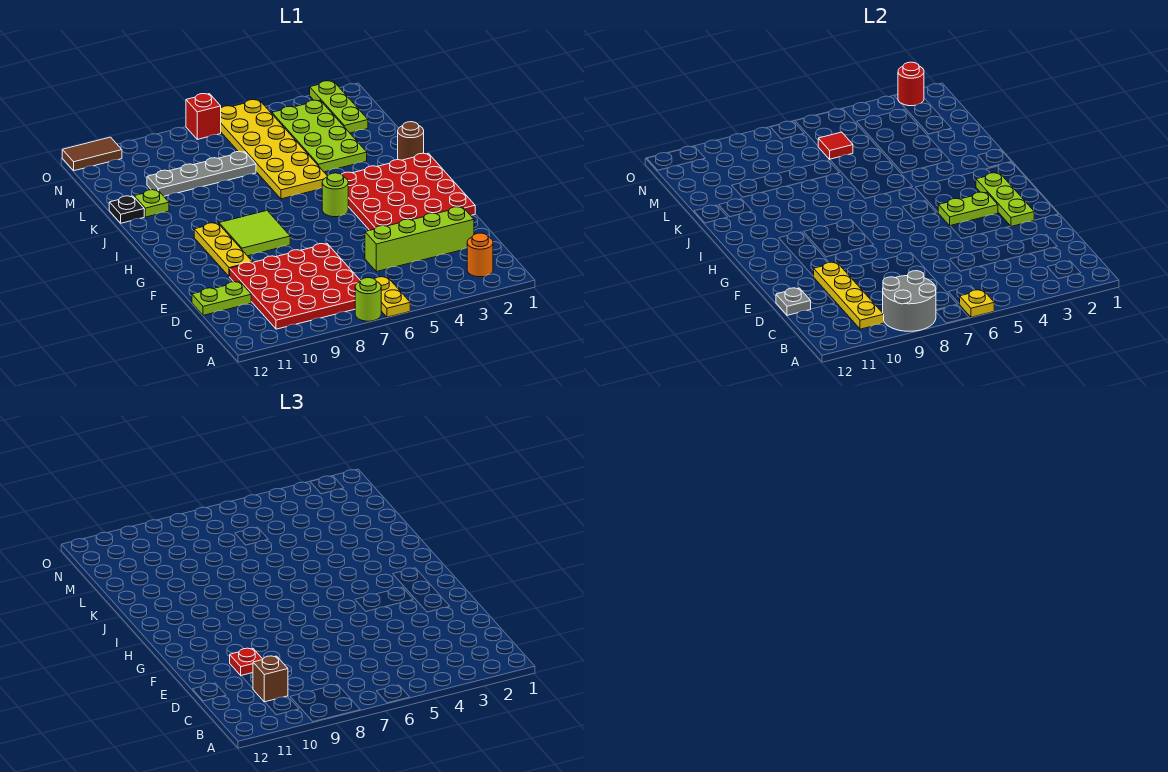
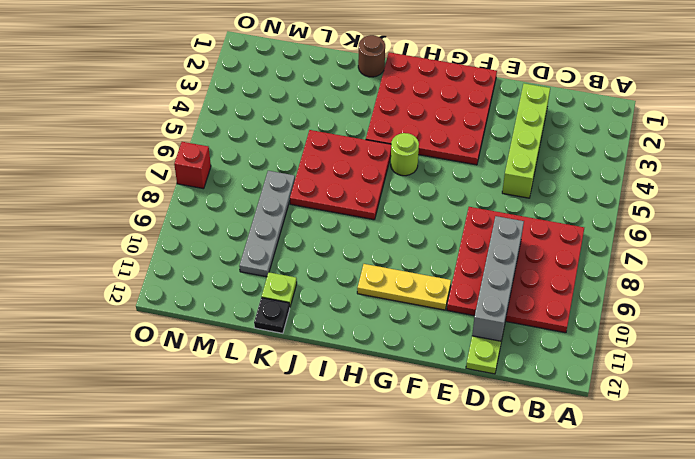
grey brick D8:D11 level 2 -> yellow plate B10:E10 level 2
red plate I5:K7 level 1 -> yellow plate J5:O6 level 1
none -> yellow plate A6:B6 level 1
none -> lime round brick A7 level 1
none -> orange round brick B2 level 1

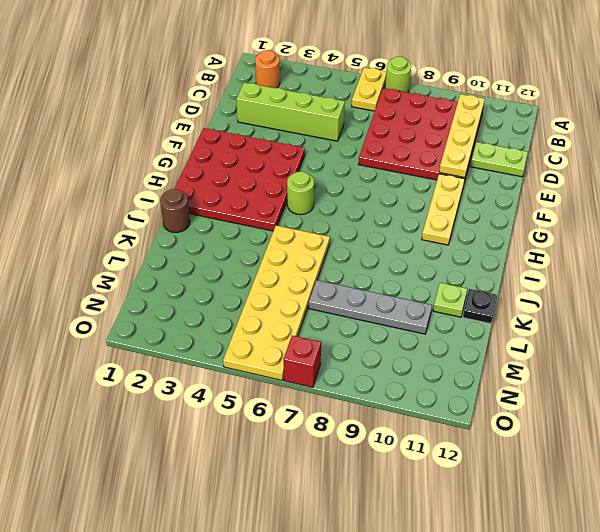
none -> lime tile G8:H9 level 1
none -> lime plate K3:N4 level 1
none -> lime plate M2:O2 level 1

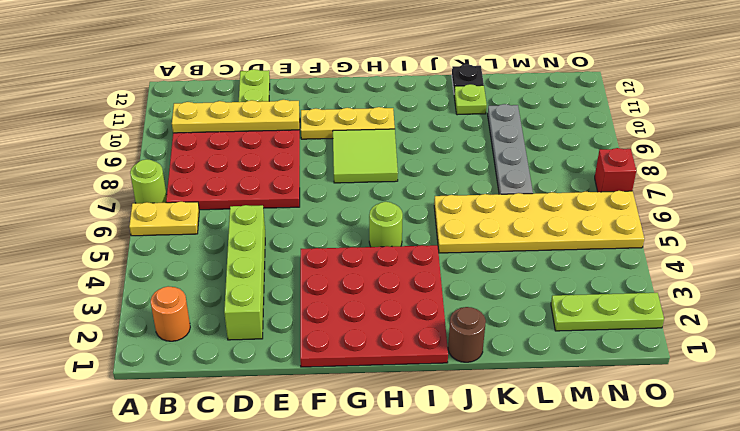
none -> lime plate K3:N4 level 1
none -> brown tile O11:O12 level 1
none -> yellow plate A6 level 2

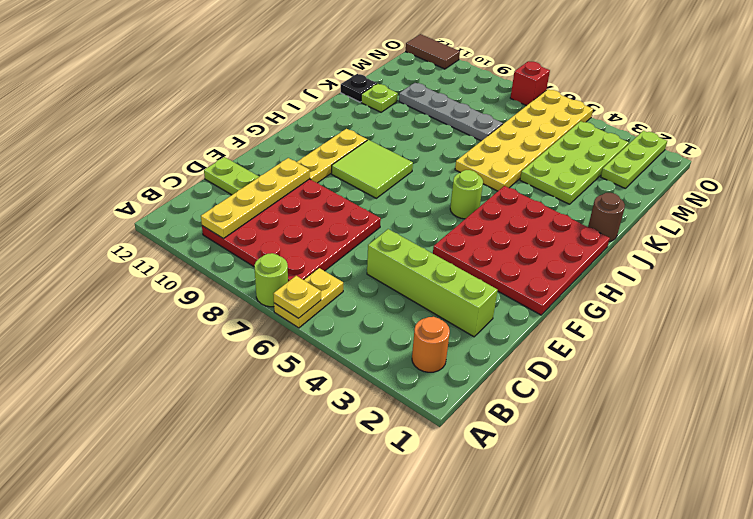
none -> grey round brick A8:B9 level 2
none -> grey plate D12 level 2
none -> lime plate F2:H2 level 2

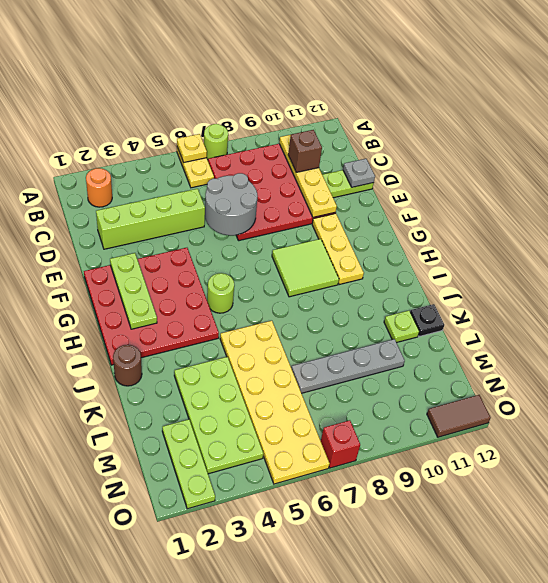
grey round brick D6:E7 level 2 -> grey round brick A8:B9 level 2
none -> lime plate G3:G4 level 2
none -> red tile M6 level 2
none -> red round brick O2 level 2

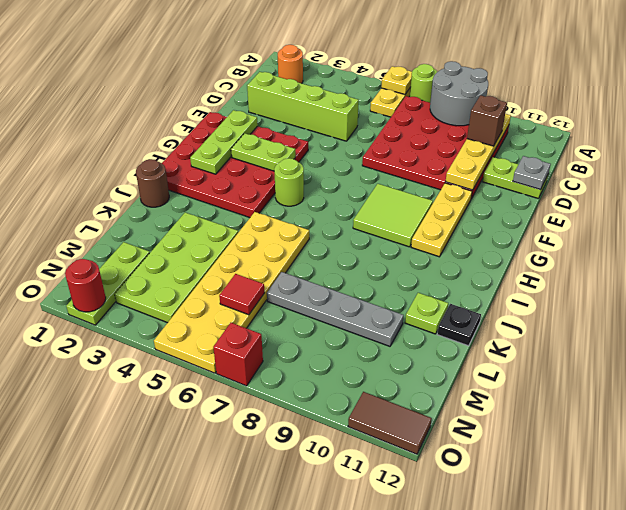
none -> red plate E10 level 3

